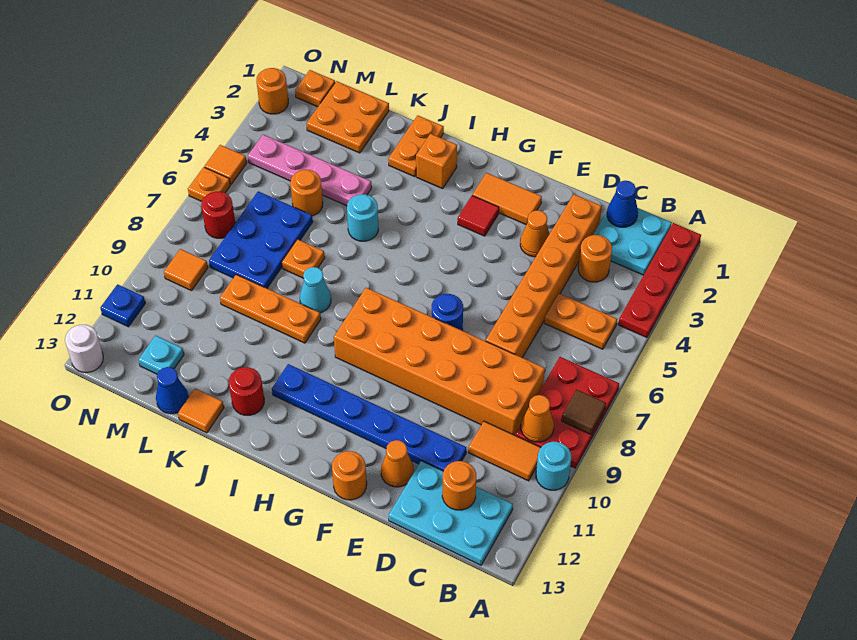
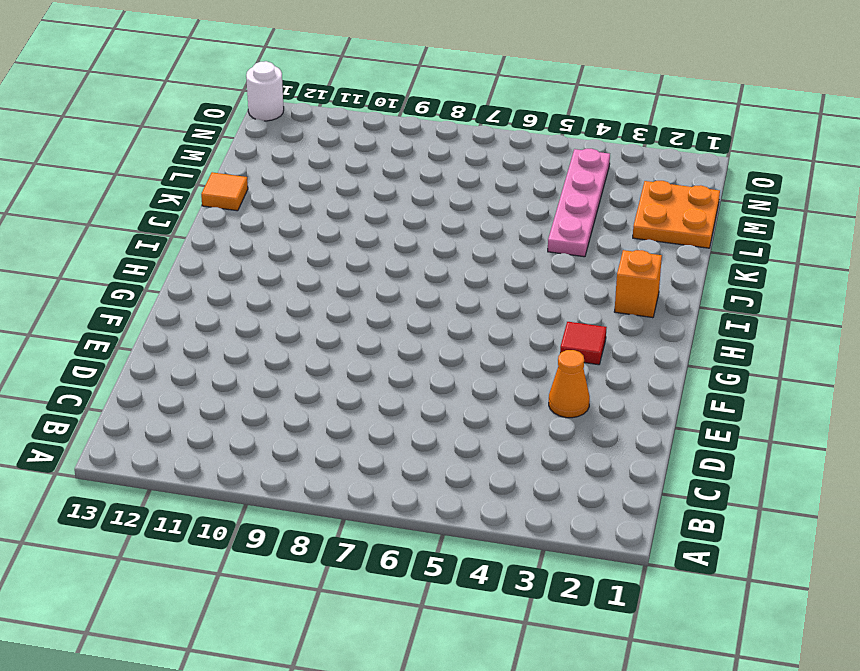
none -> red plate A1:A4 level 1
none -> red plate A7:B9 level 1
none -> cyan round brick A10 level 1
none -> cyan plate B1:C2 level 1

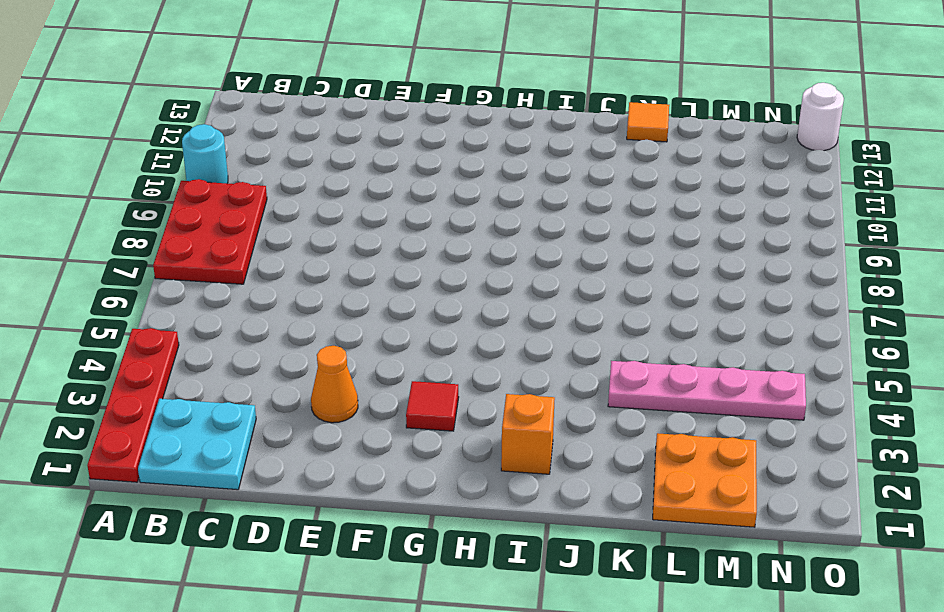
none -> orange plate B5:C5 level 1
none -> orange tile B10:C10 level 1
none -> cyan plate B12:D13 level 1
none -> orange round brick C3 level 1

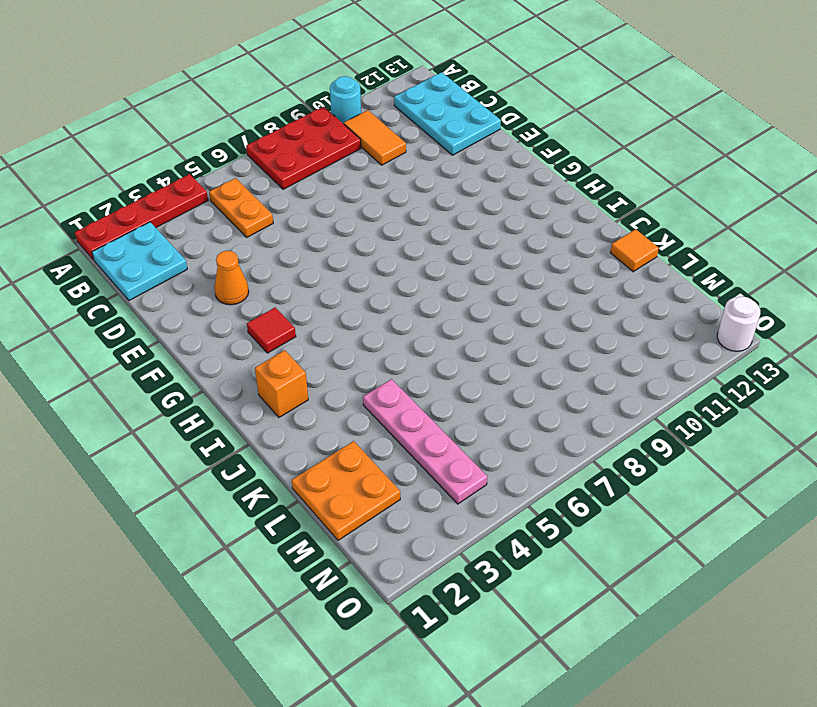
none -> orange round brick C3 level 1
none -> orange brick C8:H9 level 1
none -> orange brick D2:D7 level 1
none -> blue plate D11:I11 level 1

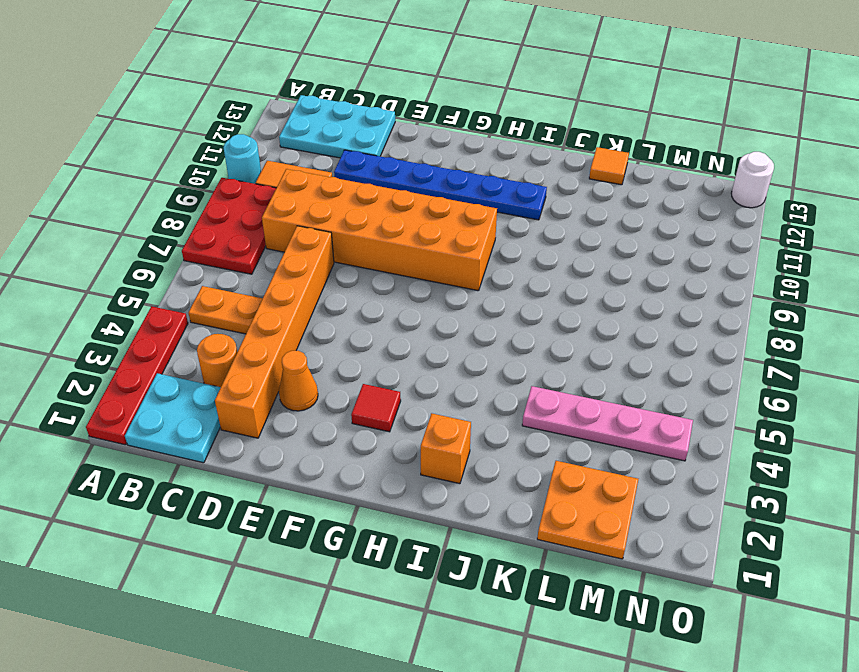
none -> orange cone E12 level 1
none -> orange tile F2:G2 level 1
none -> blue round brick F7 level 1
none -> orange round brick F13 level 1

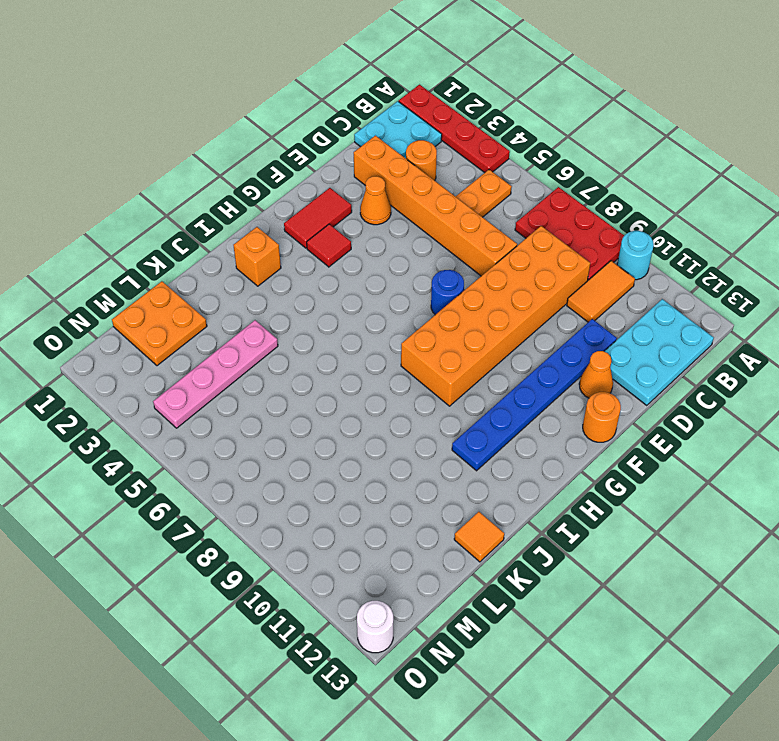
red tile F2:G2 level 1 -> orange tile F2:G2 level 1
none -> orange plate J1:J2 level 1
none -> cyan round brick J5 level 1
none -> cyan cone J8 level 1
none -> orange plate J9:L9 level 1

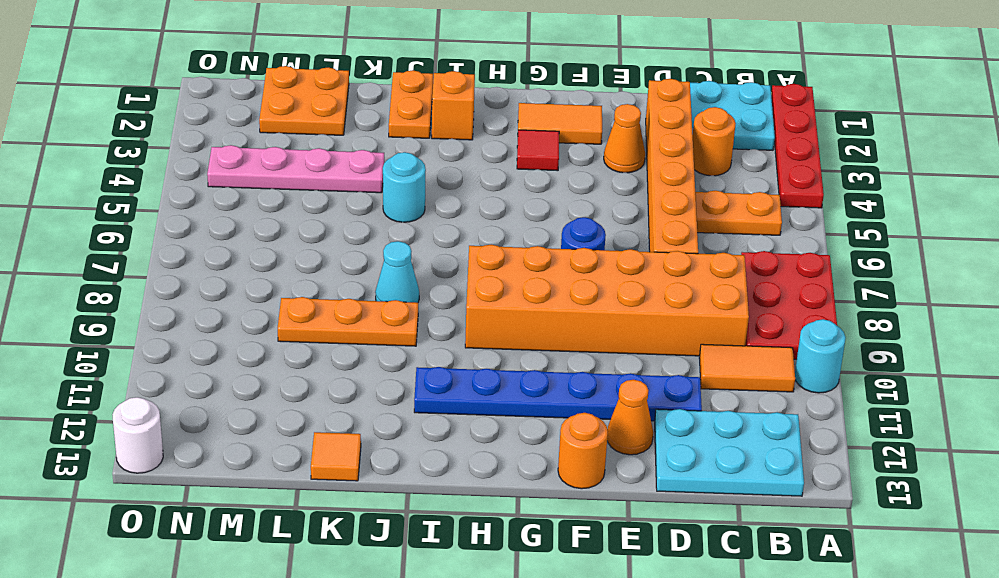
none -> red round brick J12 level 1
none -> orange plate K7 level 1
none -> orange round brick L5 level 1
none -> blue plate L6:M8 level 1

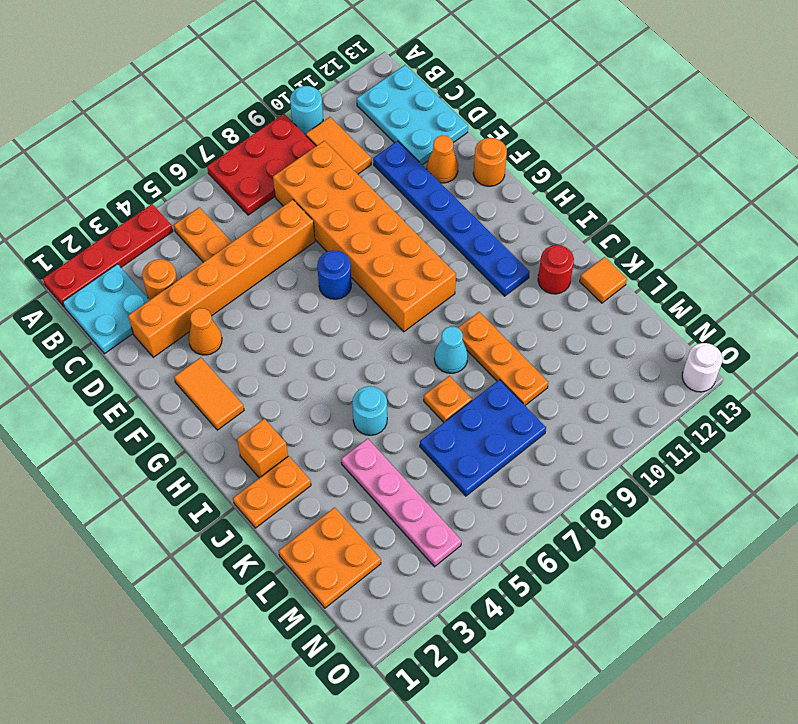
none -> red tile G3 level 1
none -> orange round brick L5 level 1
none -> blue cone L13 level 1
none -> cyan plate M12 level 1

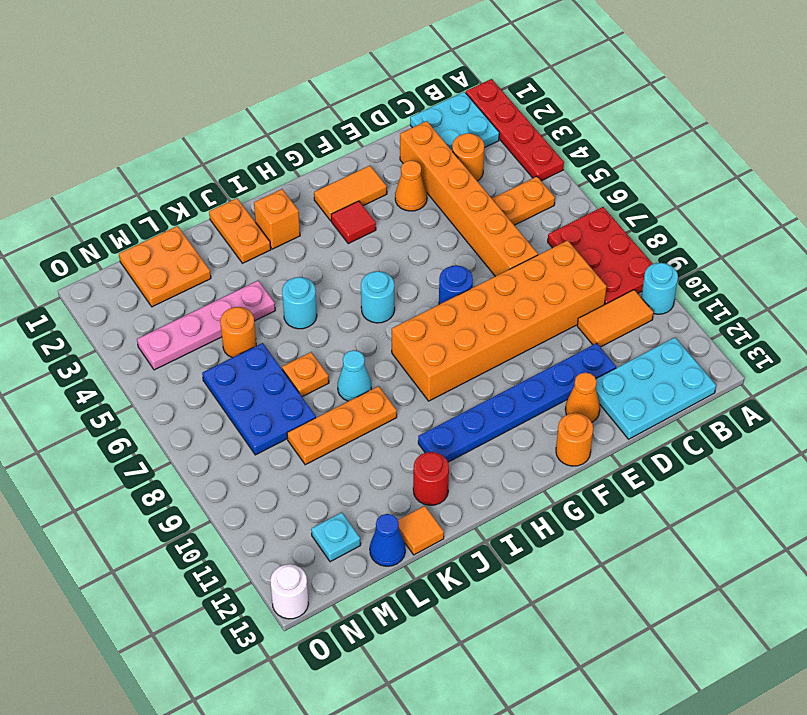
cyan round brick H6 level 1 -> none
none -> orange plate N1 level 1
none -> red round brick N7 level 1
none -> orange tile N9 level 1
none -> orange round brick O2 level 1

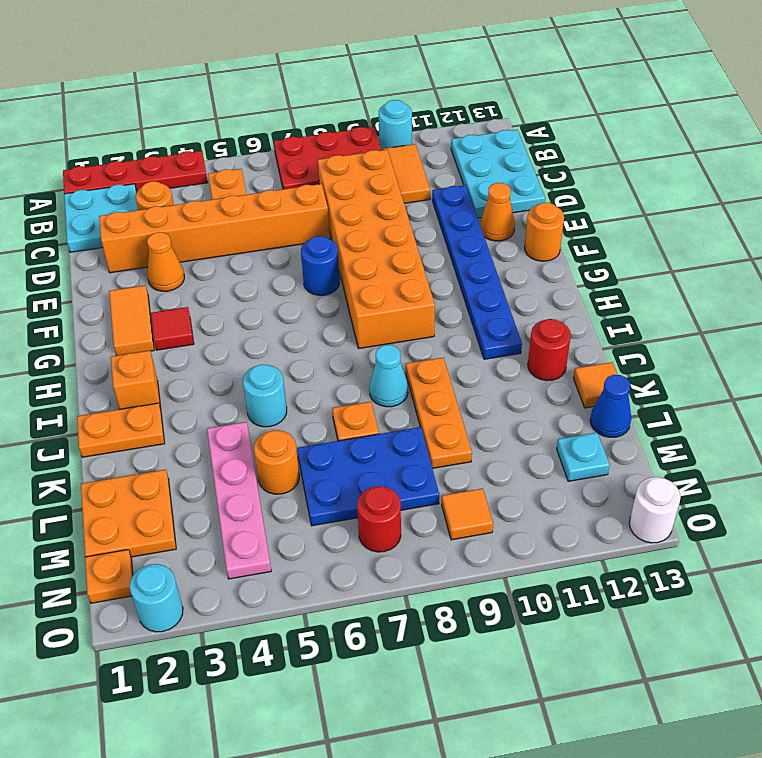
cyan round brick O2 level 1 -> orange round brick O2 level 1
none -> orange tile O5 level 1
none -> orange plate O6 level 1
none -> blue plate O11 level 1
none -> brown tile A8 level 2

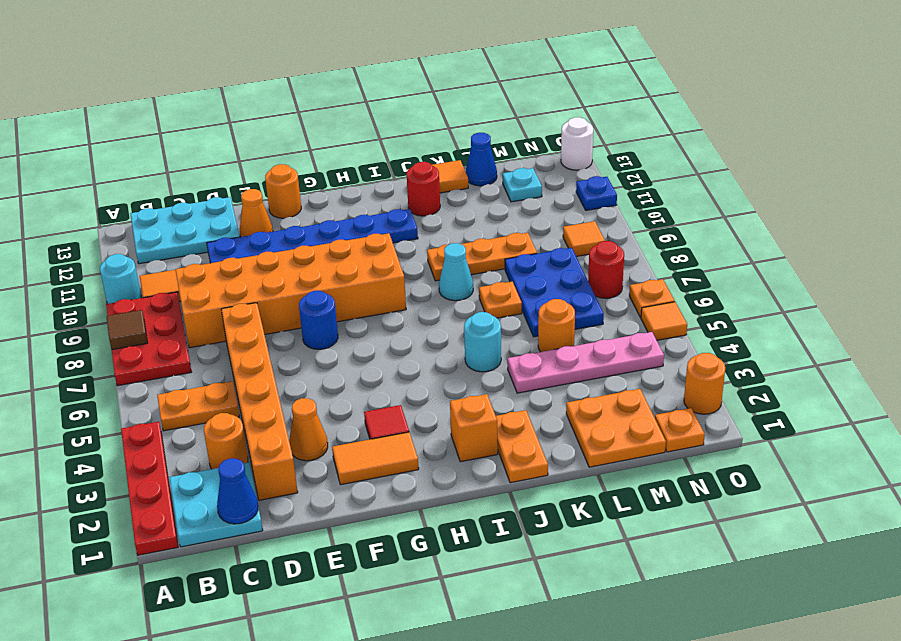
none -> orange cone B9 level 2
none -> orange round brick C12 level 2

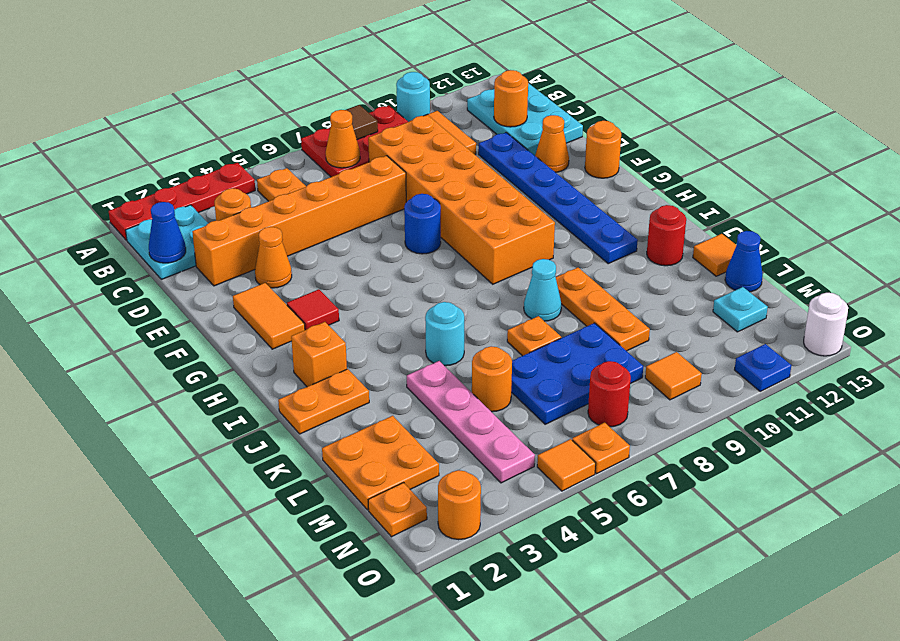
orange cone B7 level 2 -> orange cone B9 level 2

